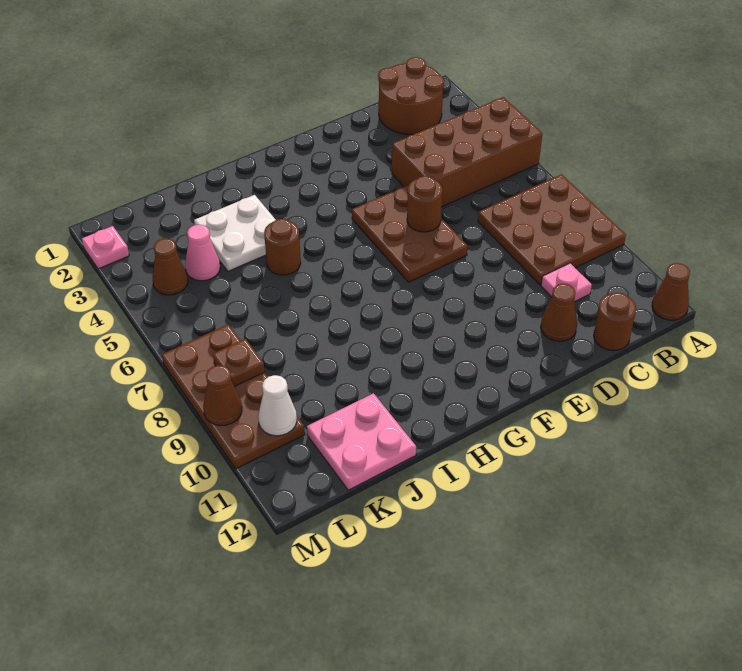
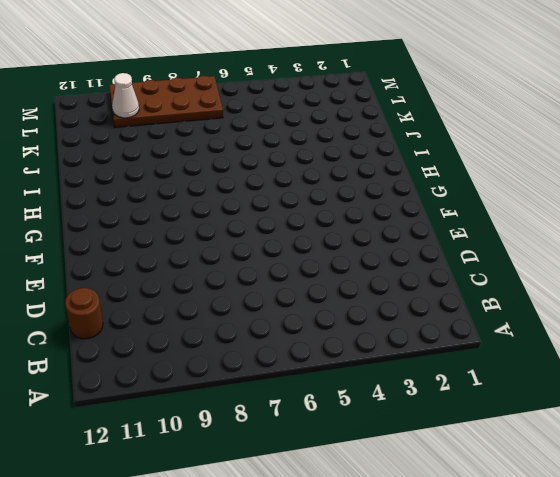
none -> brown brick A4:D5 level 1
none -> brown plate A7:C9 level 1
none -> brown cone A12 level 1

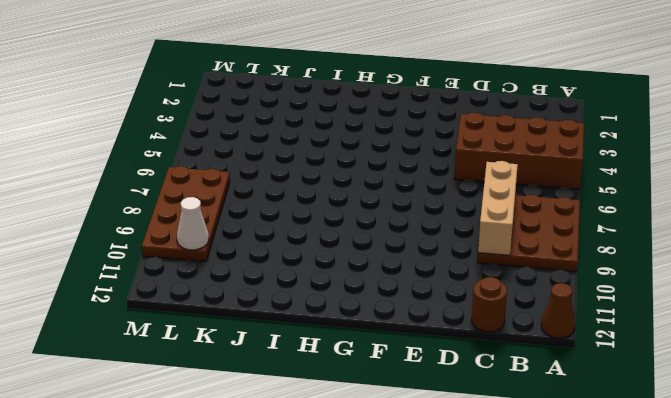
tan brick C7:C9 level 2 -> none
none -> brown round brick B1:C2 level 1
none -> pink plate C10 level 1
none -> brown cone D11 level 1

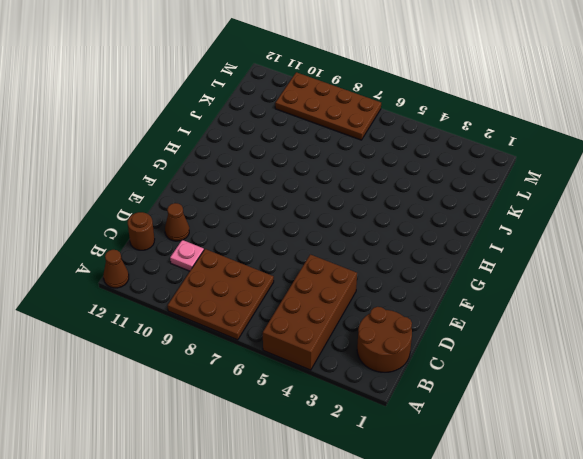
none -> brown plate E5:F7 level 1
none -> white plate I3:J4 level 1
none -> brown round brick I5 level 1

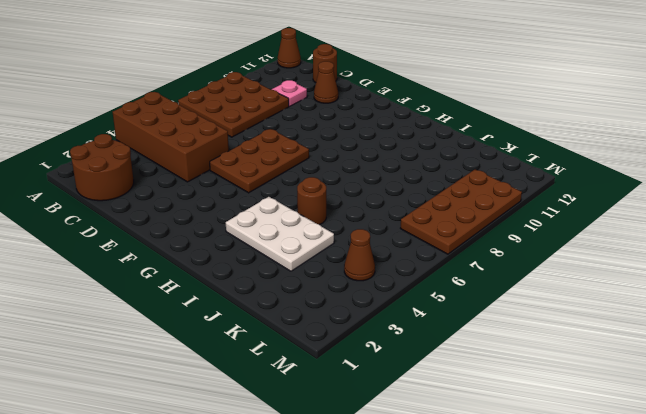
white plate H3:J4 level 1 -> white plate I3:J4 level 1
none -> pink plate J11:K12 level 1
none -> pink cone K4 level 1
none -> pink plate M2 level 1

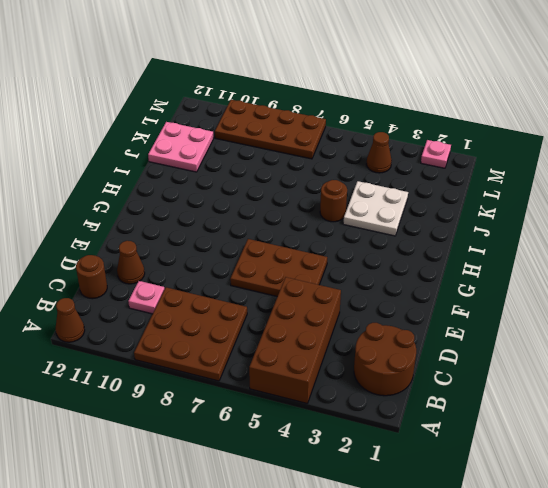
none -> pink cone K4 level 1
none -> brown round brick E6 level 2
none -> brown plate L8 level 2

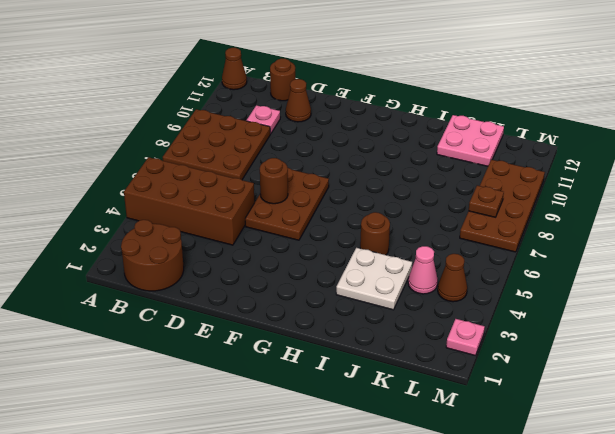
none -> white cone L10 level 2
none -> brown cone M9 level 2

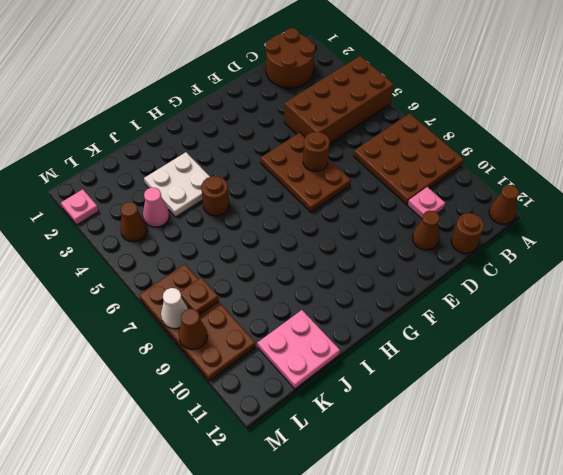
white cone M8 level 2 -> white cone L10 level 2

